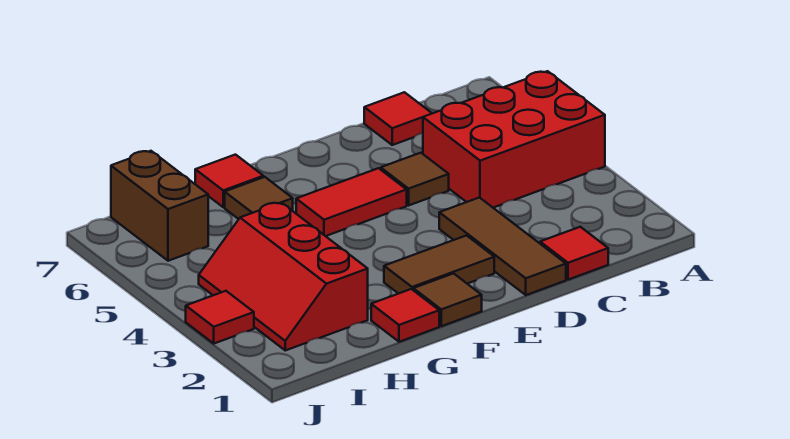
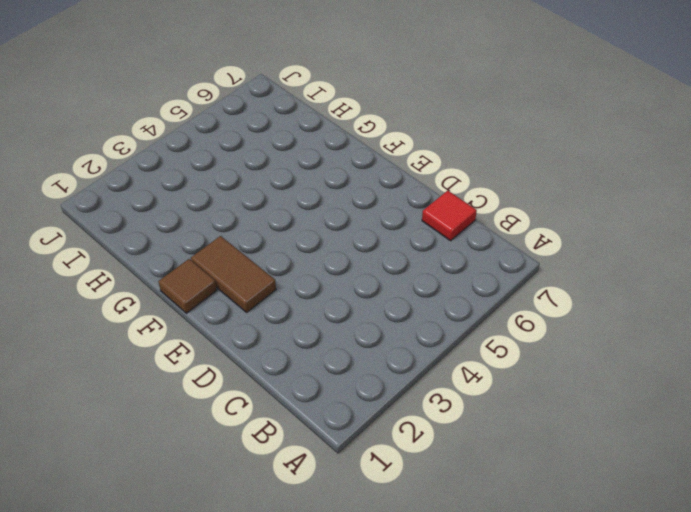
none -> red brick A4:C5 level 1
none -> red tile C1 level 1
none -> brown tile D1:D3 level 1

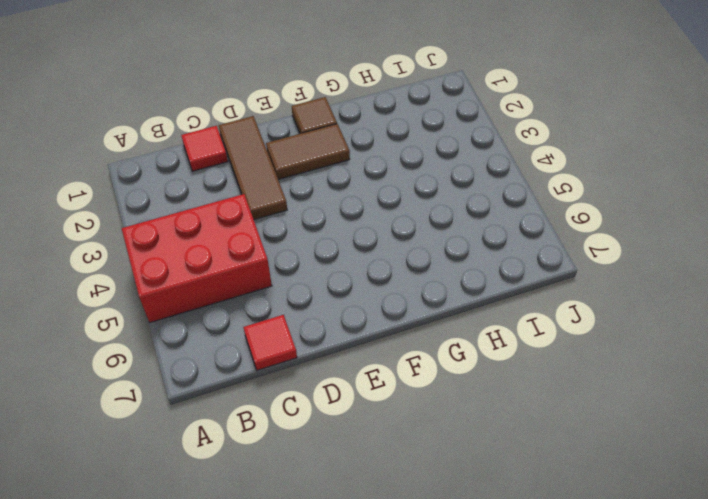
none -> brown tile D5 level 1
none -> red tile E5:F5 level 1
none -> red tile G1 level 1

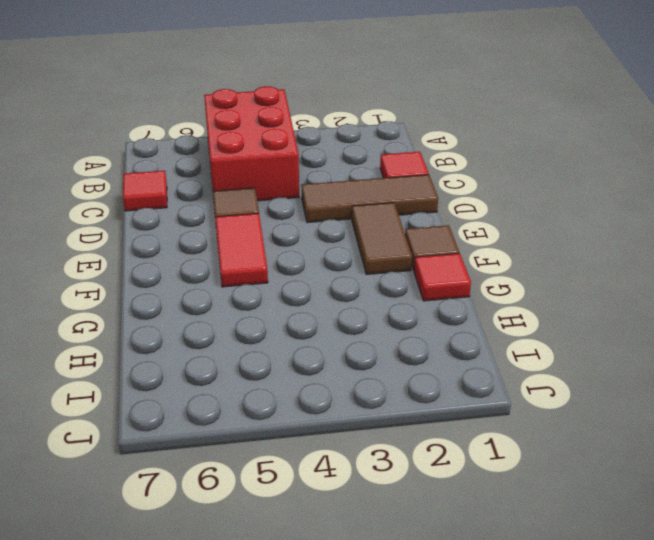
none -> brown tile G6 level 1
none -> red tile G7 level 1
none -> red slope H2:I4 level 1 top H

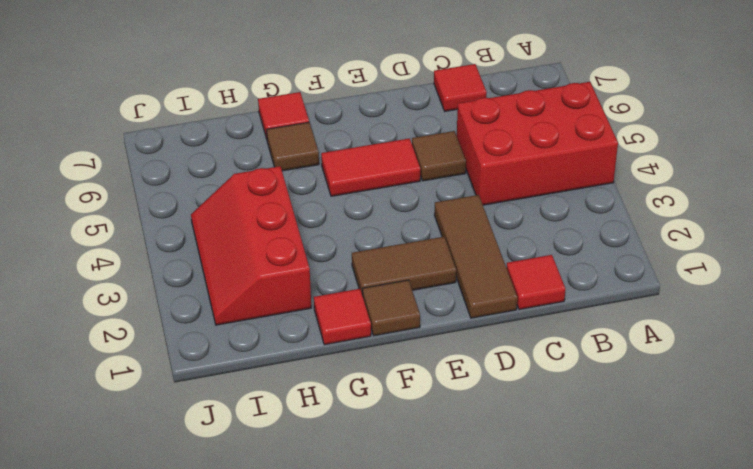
none -> brown brick I6:I7 level 1
none -> red tile J3 level 1

